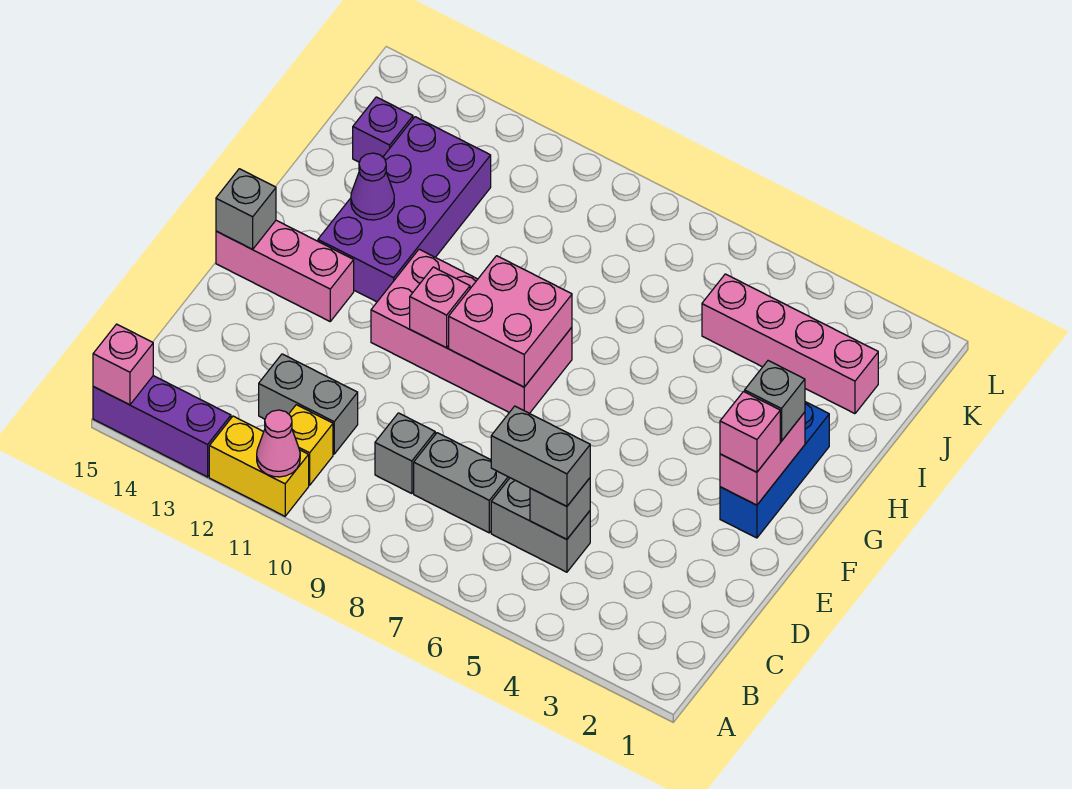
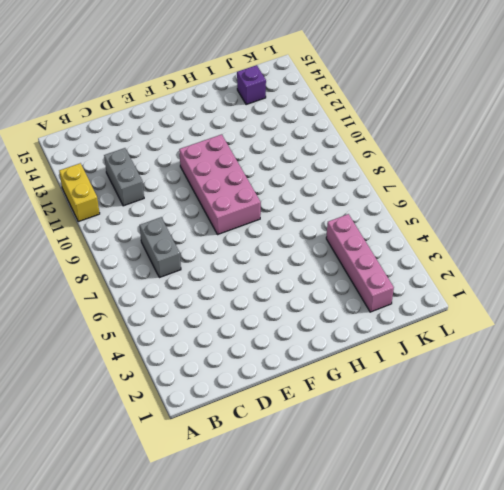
none -> purple brick A13:A15 level 1
none -> yellow brick B11 level 1
none -> grey brick C5:C6 level 1

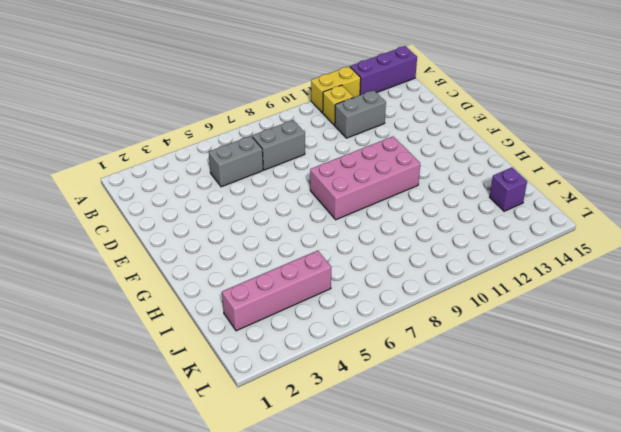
none -> grey brick C9 level 1
none -> blue brick F2:H2 level 1
none -> pink brick F13:F15 level 1

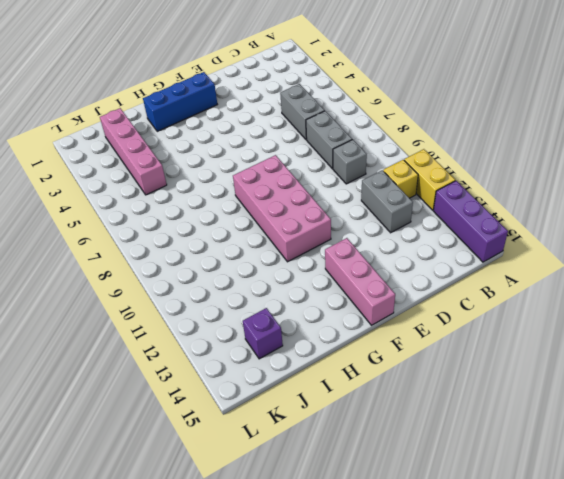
none -> purple brick G12:J13 level 1
none -> pink cone A11 level 2
none -> pink brick A15 level 2

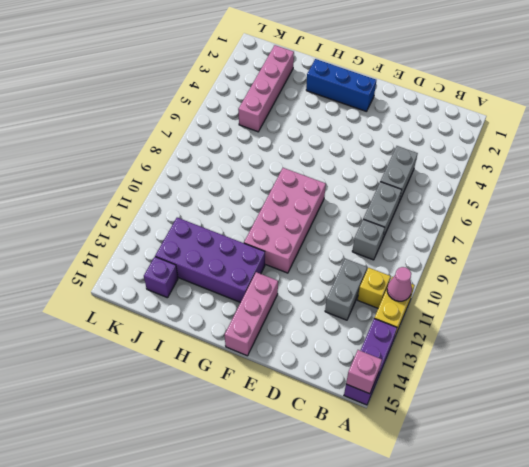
none -> grey brick C5 level 2
none -> pink brick F2:G2 level 2
none -> pink brick F8:G9 level 2

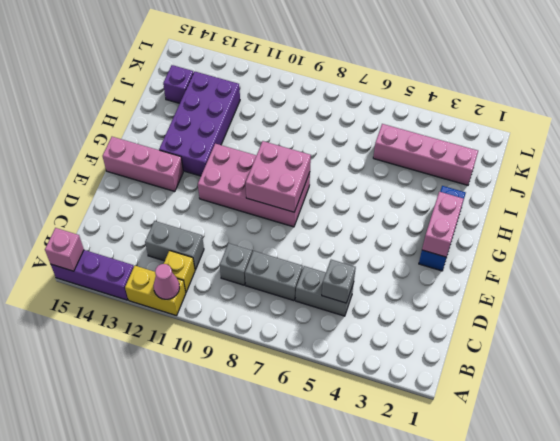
none -> pink brick F10 level 2
none -> grey brick F15 level 2
none -> purple cone H13 level 2

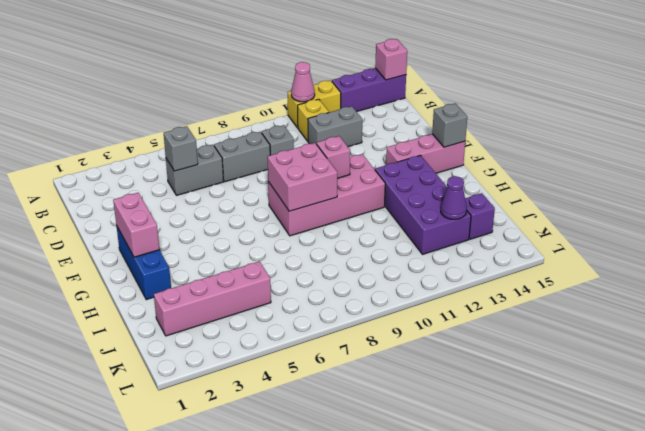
purple cone J13 level 2 -> purple cone H13 level 2
none -> grey brick C5:C6 level 3
none -> pink brick F2 level 3
none -> grey brick G2 level 3

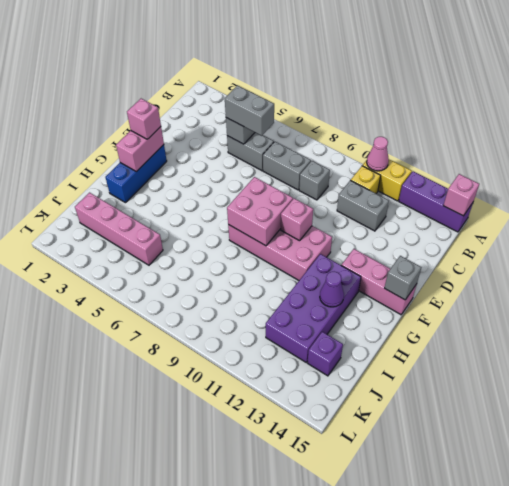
none -> grey brick G2 level 3

